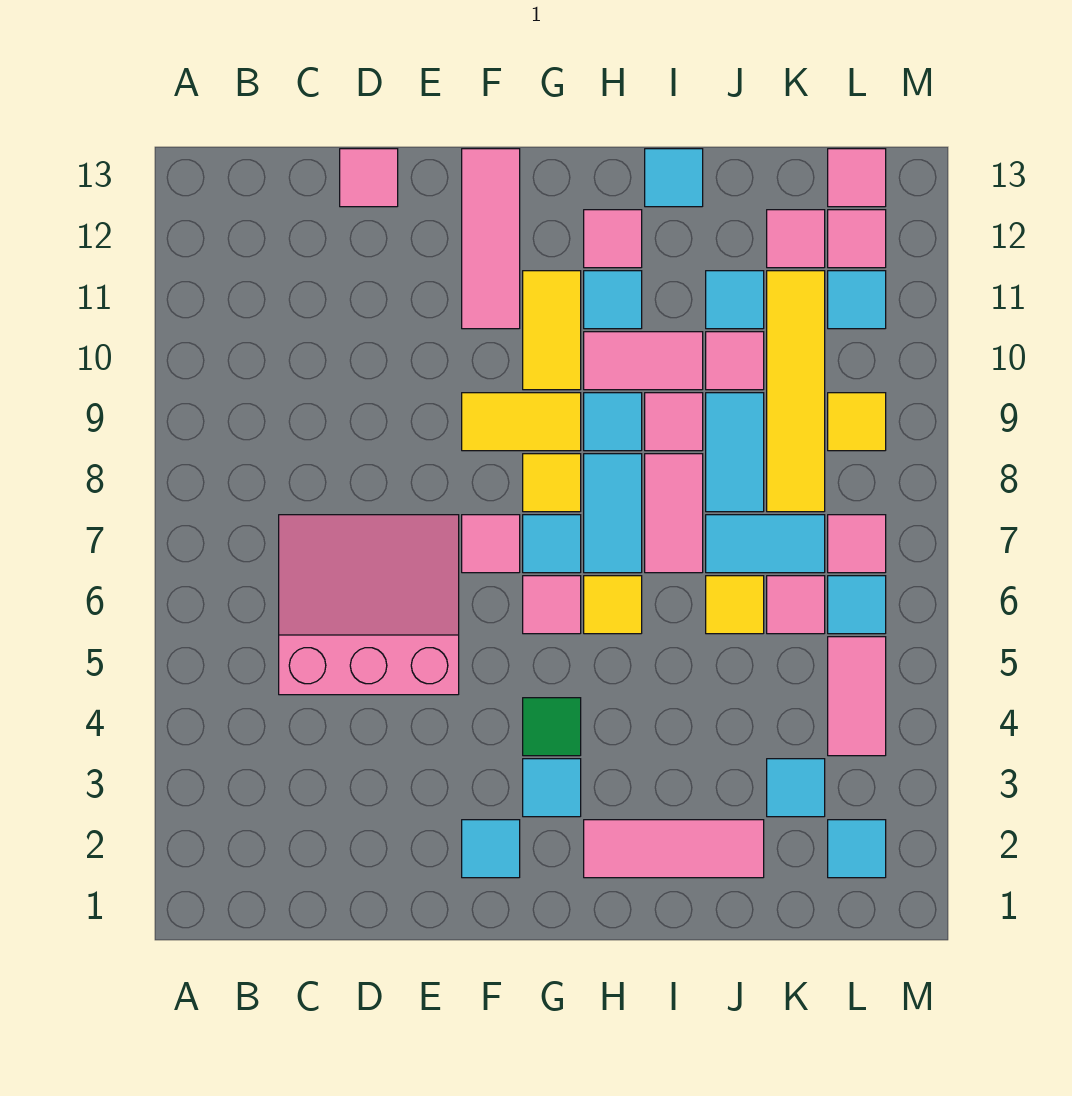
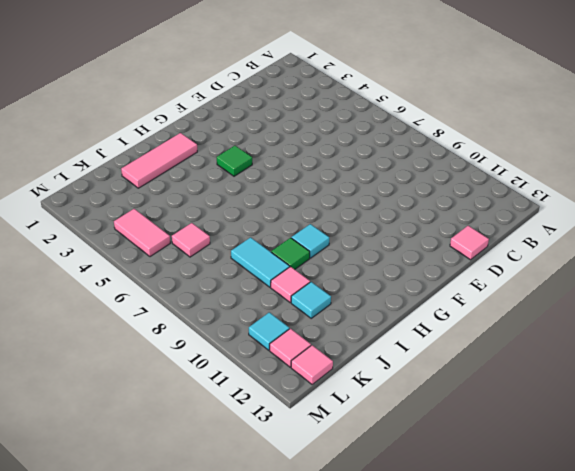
green tile I9 level 1 -> pink tile I9 level 1
none -> pink slope C5:E7 level 1 top 5
none -> cyan tile F2 level 1
none -> pink tile F7 level 1
none -> yellow tile F9:G9 level 1

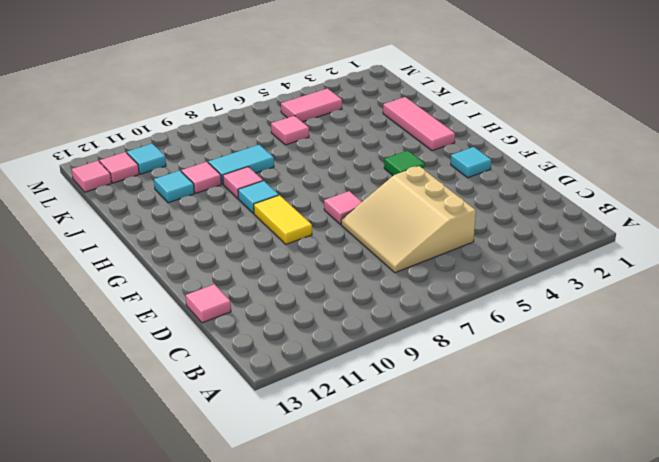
tan slope C5:E7 level 1 top 5 -> pink slope C5:E7 level 1 top 5
none -> pink tile F11:F13 level 1
none -> cyan tile G3 level 1
none -> pink tile G6 level 1
none -> cyan tile G7 level 1

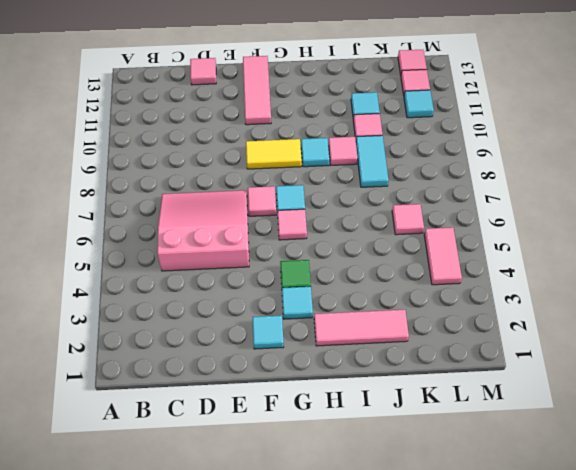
none -> yellow tile G8 level 1
none -> yellow tile G10:G11 level 1
none -> yellow tile H6 level 1
none -> cyan tile H7:H8 level 1

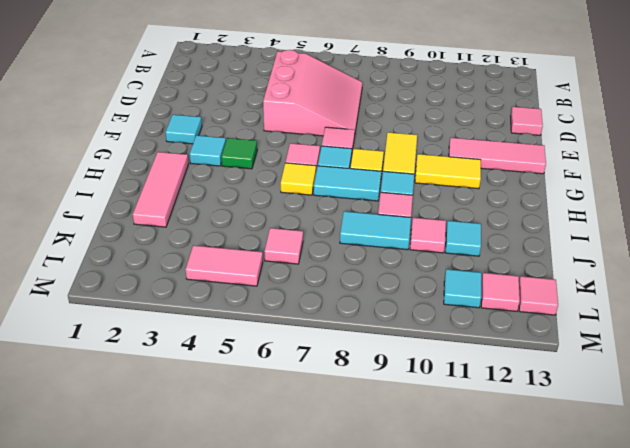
none -> pink tile H10:I10 level 1
none -> cyan tile H11 level 1
none -> pink tile H12 level 1
none -> pink tile I7:I8 level 1

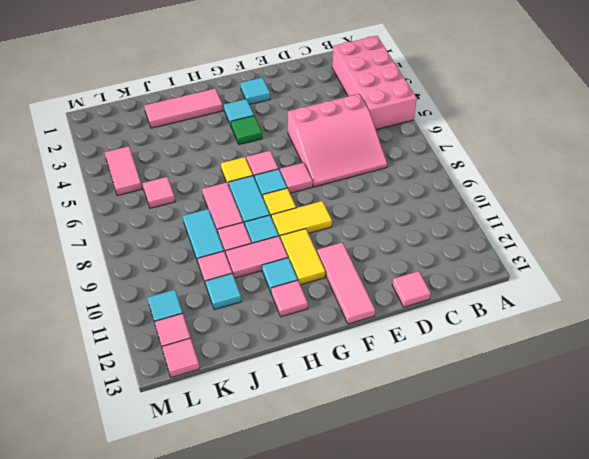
pink brick A2:B5 level 1 -> none
none -> cyan tile I13 level 1
none -> yellow tile J6 level 1
none -> cyan tile J7:K7 level 1
none -> cyan tile K3 level 1

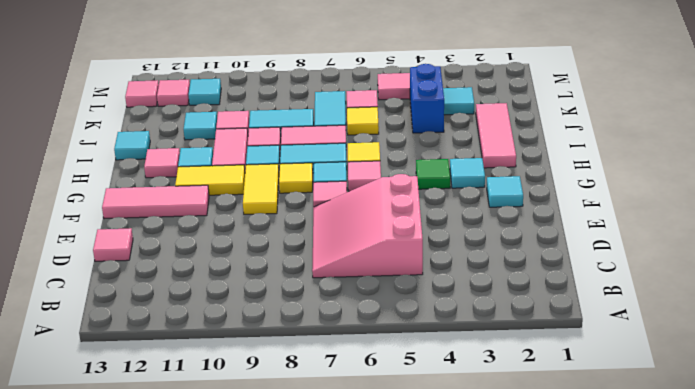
blue brick J4:K4 level 1 -> none
none -> yellow tile K8:K11 level 1
none -> pink tile K12 level 1
none -> cyan tile L2 level 1
none -> cyan tile L6 level 1

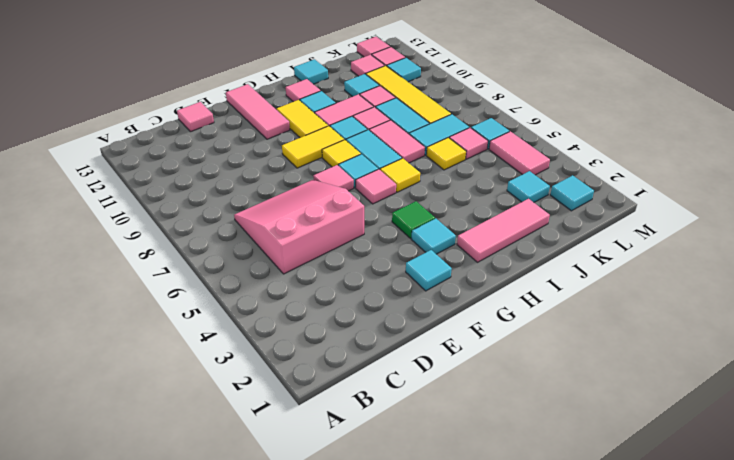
none -> pink tile L7 level 1
none -> yellow tile L9 level 1

